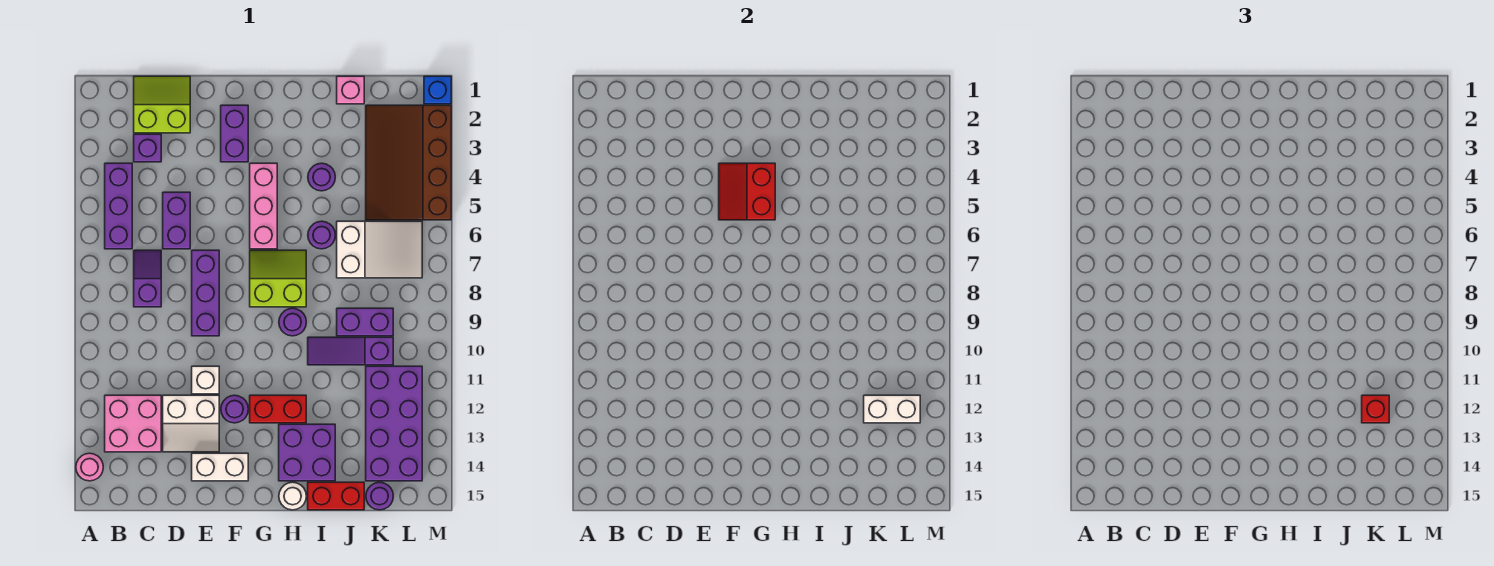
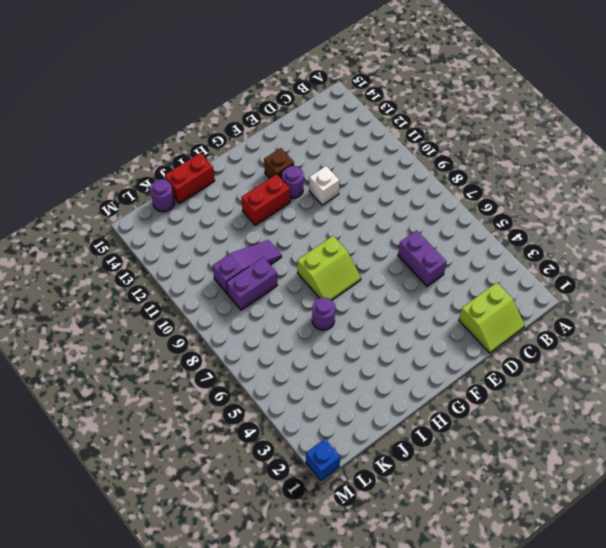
brown brick F13 level 1 -> none
none -> pink round brick A14 level 1
none -> purple brick B4:B6 level 1
none -> pink brick B12:C13 level 1
none -> purple brick C3 level 1

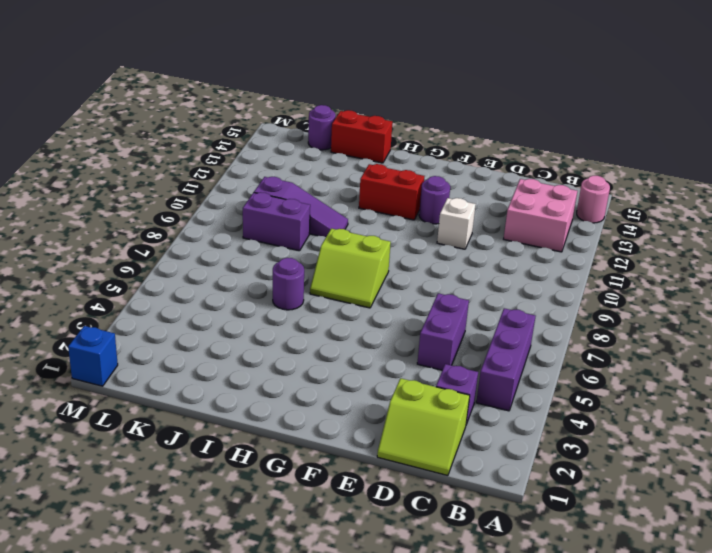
none -> purple slope C7:C8 level 1 top 8
none -> white slope D12:E13 level 1 top 12
none -> purple brick E7:E9 level 1
none -> white brick E14:F14 level 1

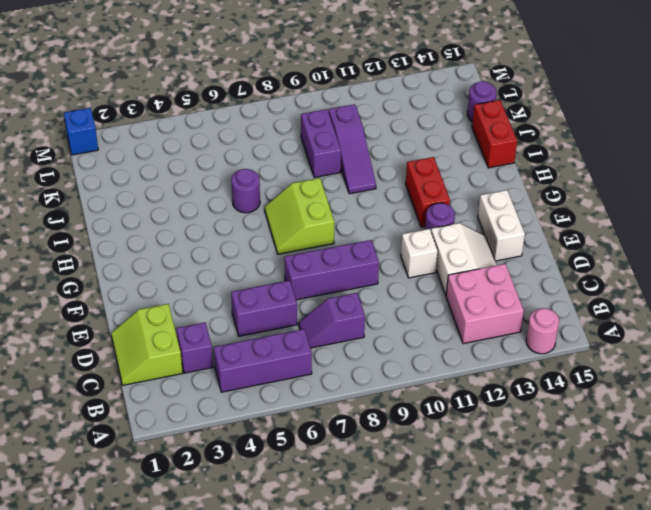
none -> purple brick F2:F3 level 1
none -> pink brick G4:G6 level 1
none -> purple round brick H9 level 1
none -> purple brick H13:I14 level 1

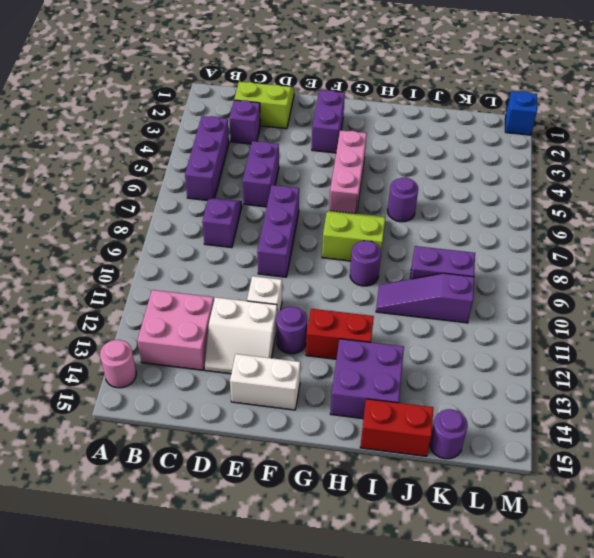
none -> white round brick H15 level 1
none -> purple round brick I4 level 1
none -> pink brick J1 level 1
none -> white slope J6:L7 level 1 top J

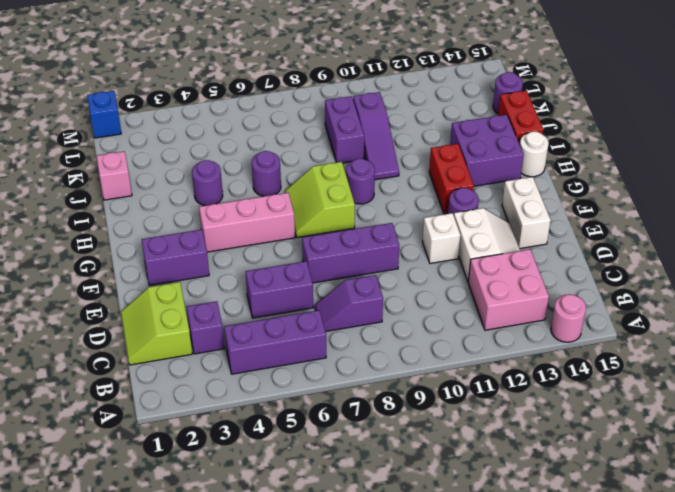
none -> white slope J6:L7 level 1 top J
none -> brown slope K2:M5 level 1 top M
none -> purple brick K11:L14 level 1
none -> red slope F4:G5 level 2 top G

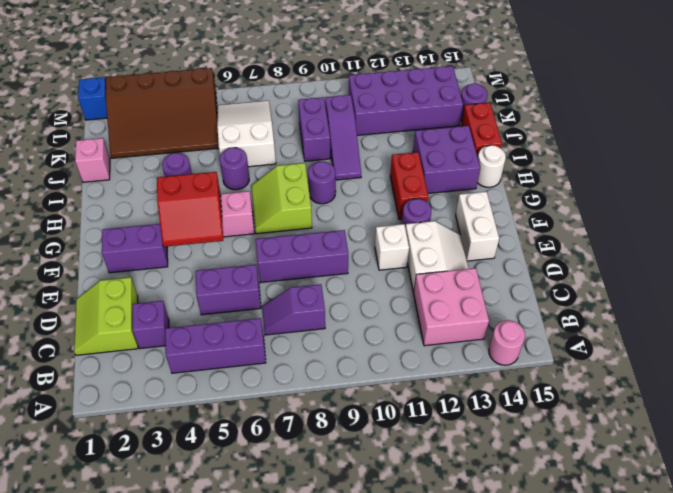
none -> white brick K12:L12 level 2
none -> red brick K12 level 3

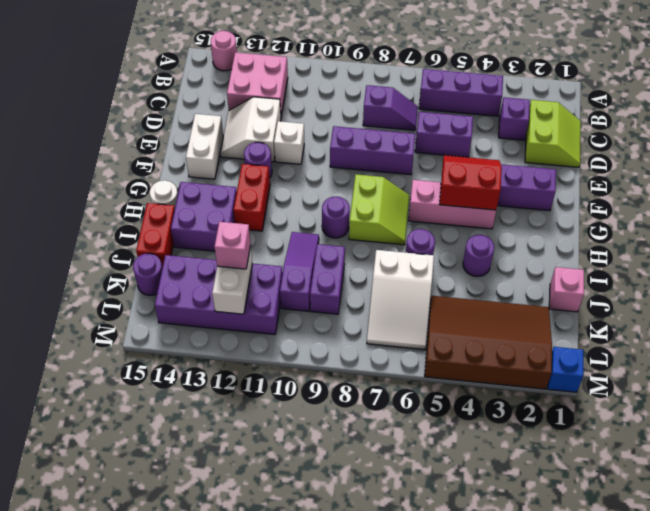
pink brick K12 level 3 -> red brick K12 level 3

